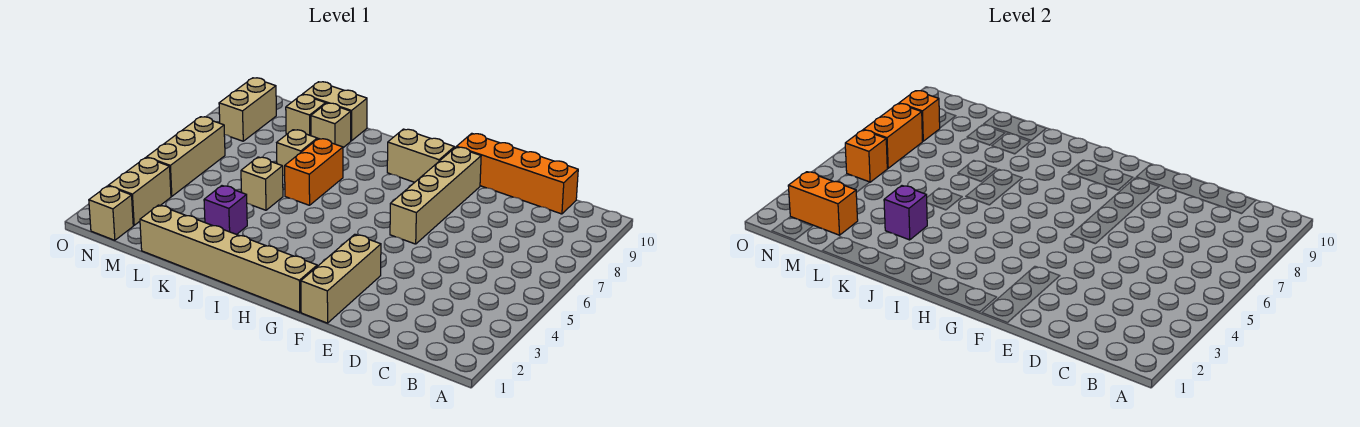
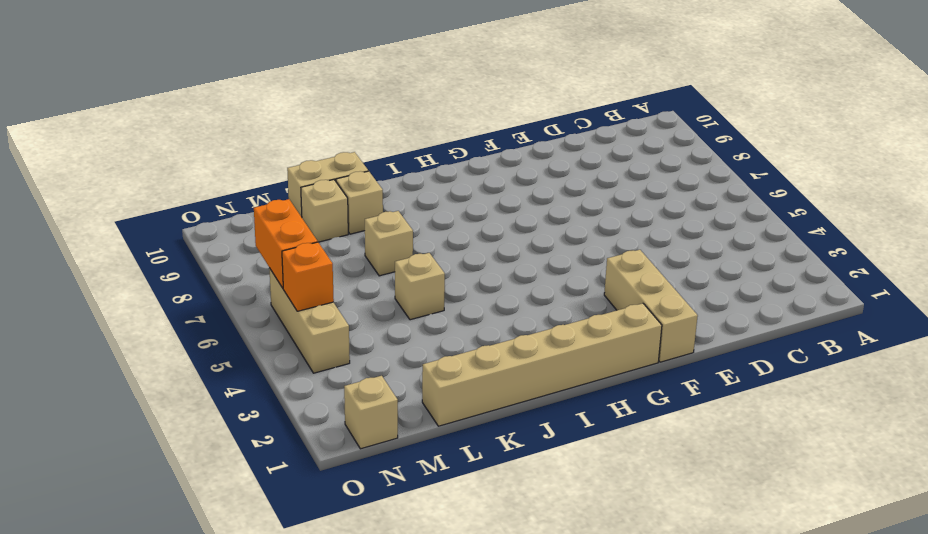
none -> orange brick C10:F10 level 1
none -> tan brick F6:F9 level 1
none -> tan brick G9:H9 level 1

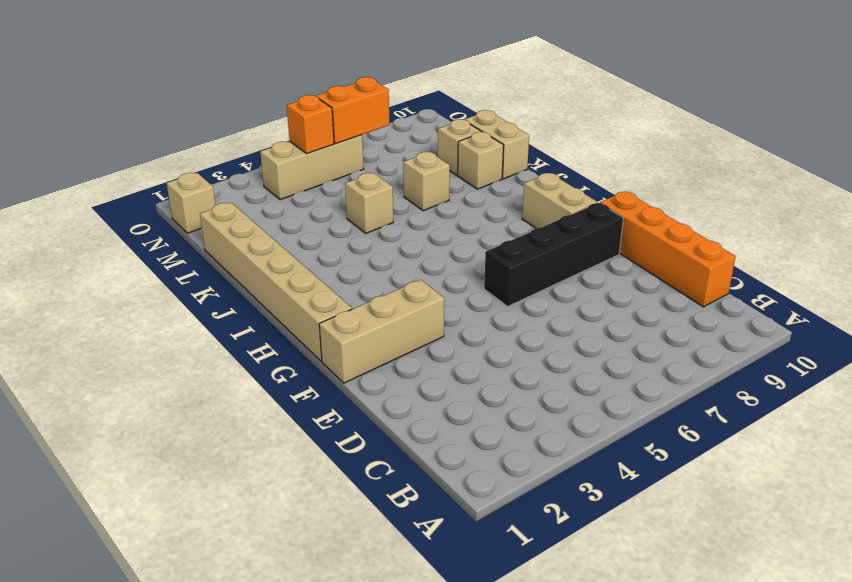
black brick F6:F9 level 1 -> tan brick F6:F9 level 1
none -> orange brick J6:J7 level 1
none -> purple brick K3 level 1
none -> tan brick N2:N3 level 1

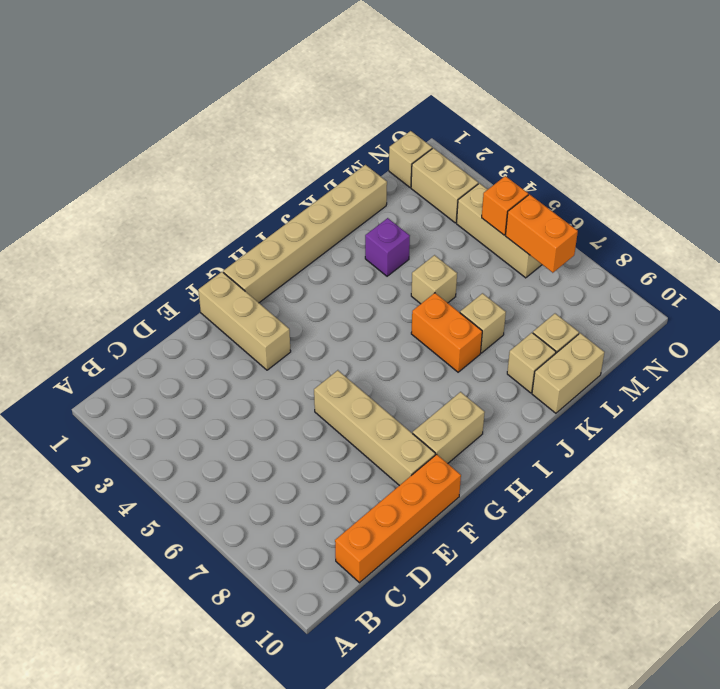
none -> tan brick N8:N9 level 1
none -> purple brick K3 level 2
none -> orange brick M2:N2 level 2

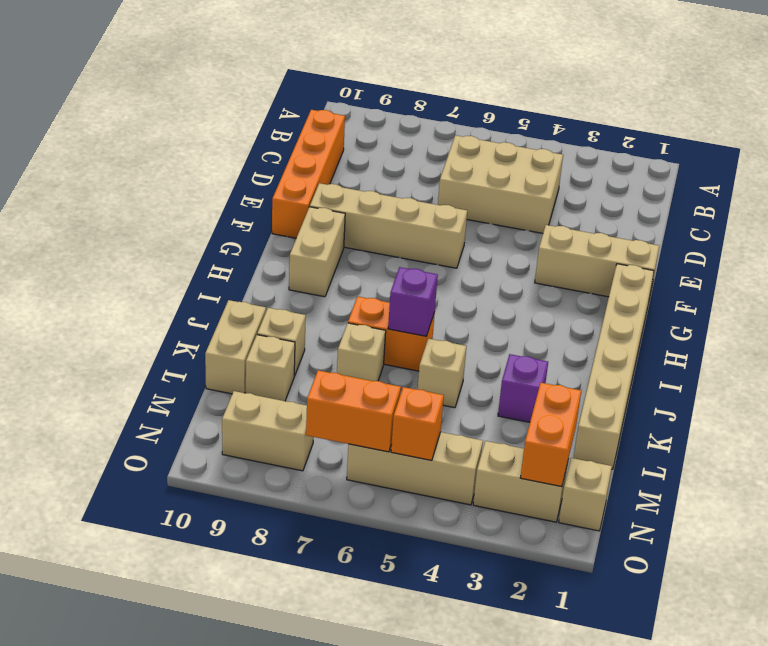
tan brick C4:D6 level 1 -> none
purple brick J6 level 2 -> purple brick K3 level 2
none -> orange brick N8 level 2

